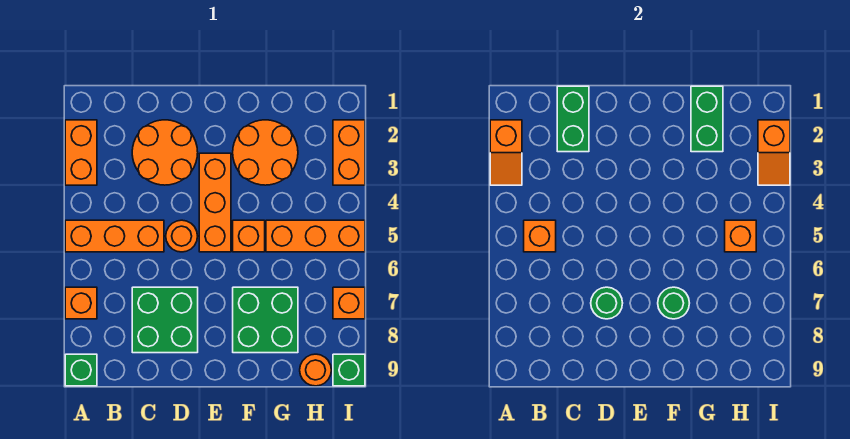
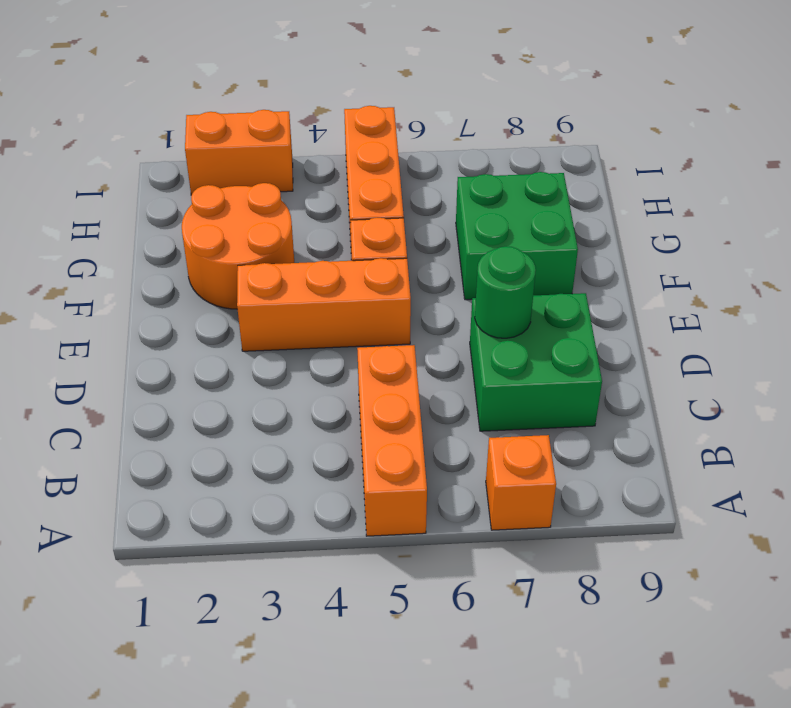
none -> orange brick A2:A3 level 1
none -> green brick A9 level 1
none -> orange round brick C2:D3 level 1

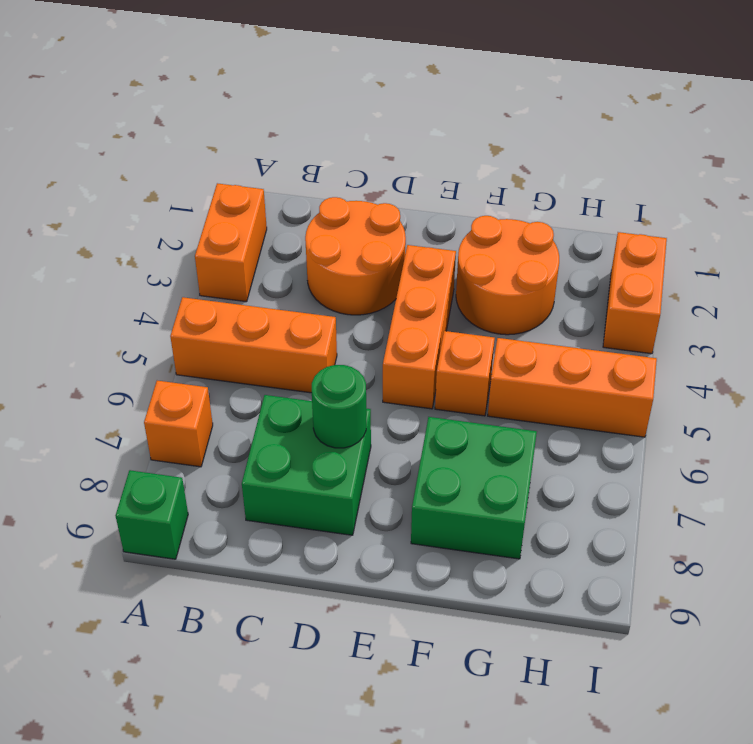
none -> orange round brick D5 level 1
none -> orange round brick H9 level 1
none -> orange brick I7 level 1

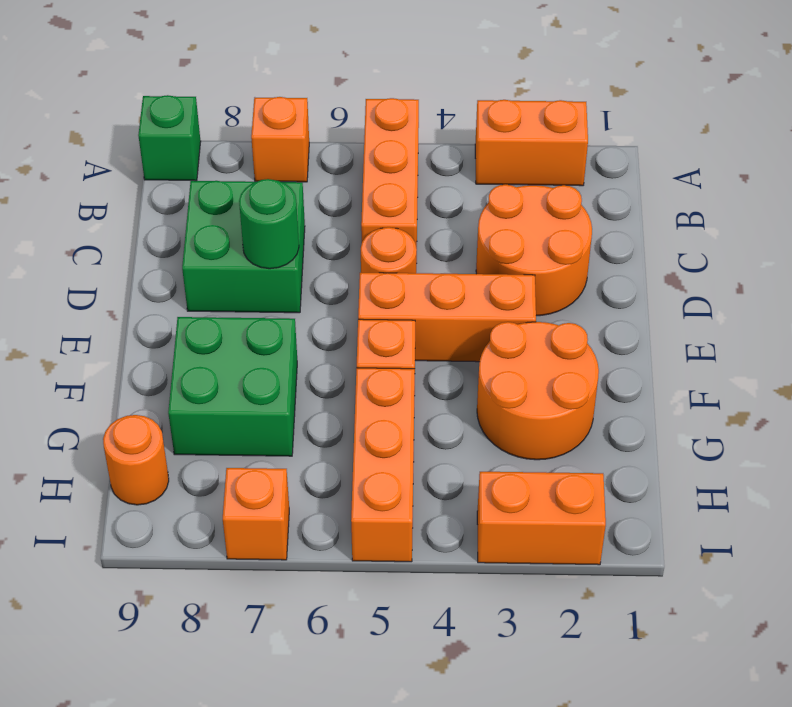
none -> green brick I9 level 1
none -> orange slope A2:A3 level 2 top 2
none -> orange brick B5 level 2

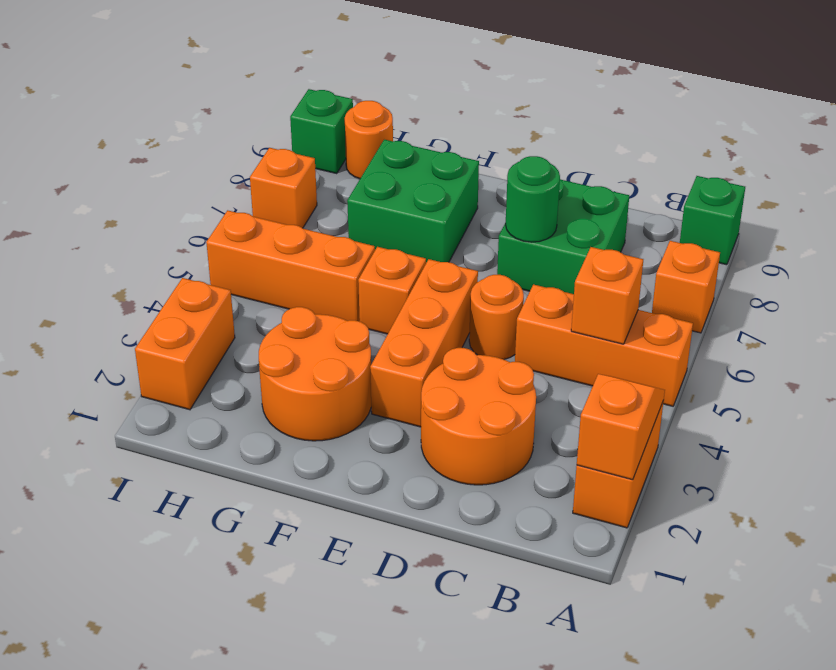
none -> green brick C1:C2 level 2
none -> green round brick F7 level 2
none -> green brick G1:G2 level 2

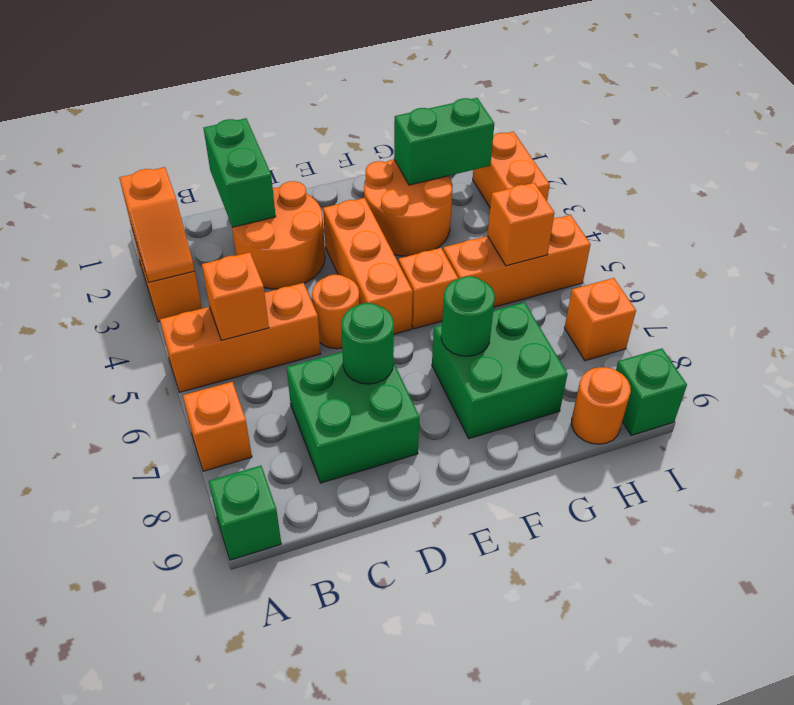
green brick G2:H2 level 2 -> green brick G1:G2 level 2
none -> orange slope I2:I3 level 2 top 2

